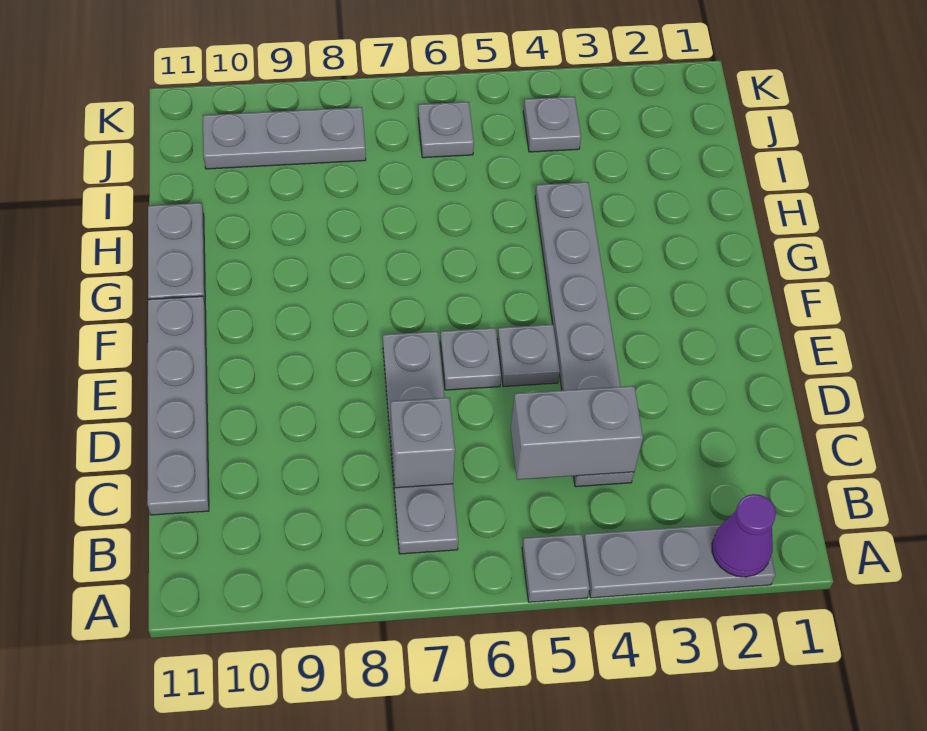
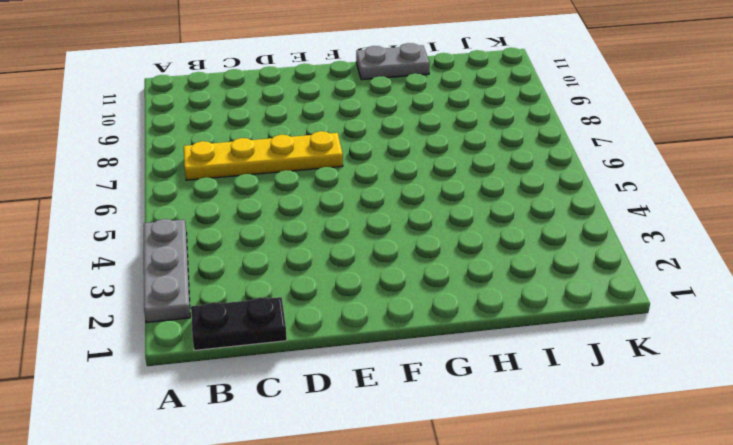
black plate B1:C1 level 1 -> none
yellow plate B7:E7 level 1 -> grey plate B7:E7 level 1
none -> grey plate A5 level 1
none -> grey plate C4:H4 level 1
none -> grey plate C11:F11 level 1

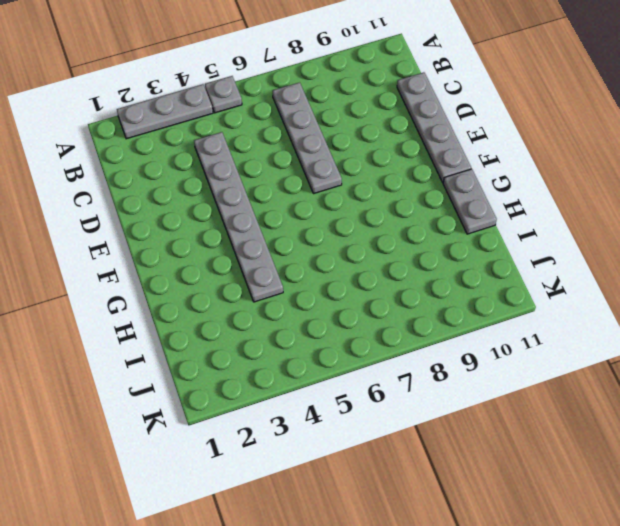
none -> grey plate E5 level 1
none -> grey plate E6 level 1
none -> grey plate J4 level 1

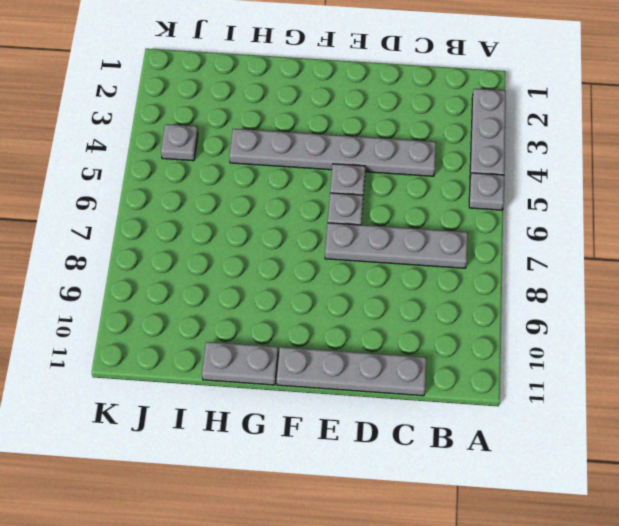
none -> grey plate J6 level 1
none -> grey plate J8:J10 level 1
none -> purple cone A2 level 2

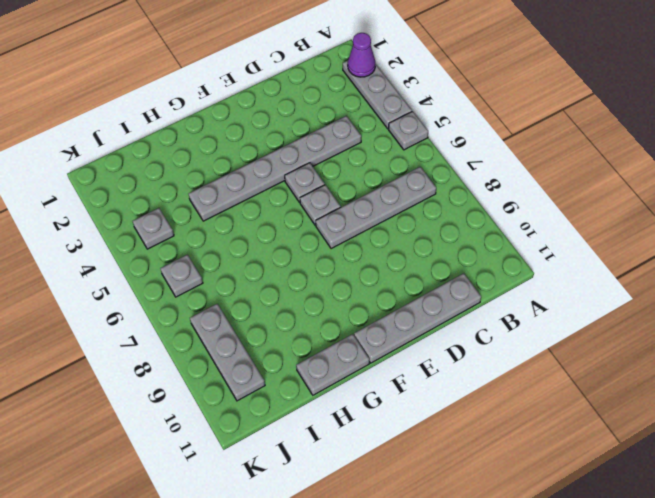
none -> grey brick C4:C5 level 2
none -> grey brick C7 level 2

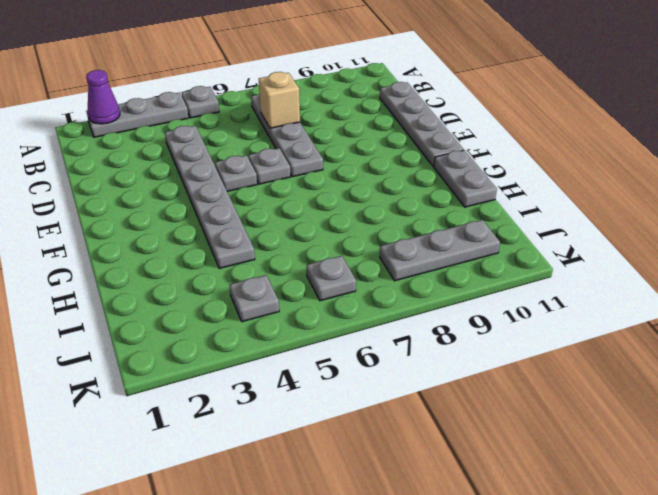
tan brick C7 level 2 -> grey brick C7 level 2
none -> grey brick C4:C5 level 2

